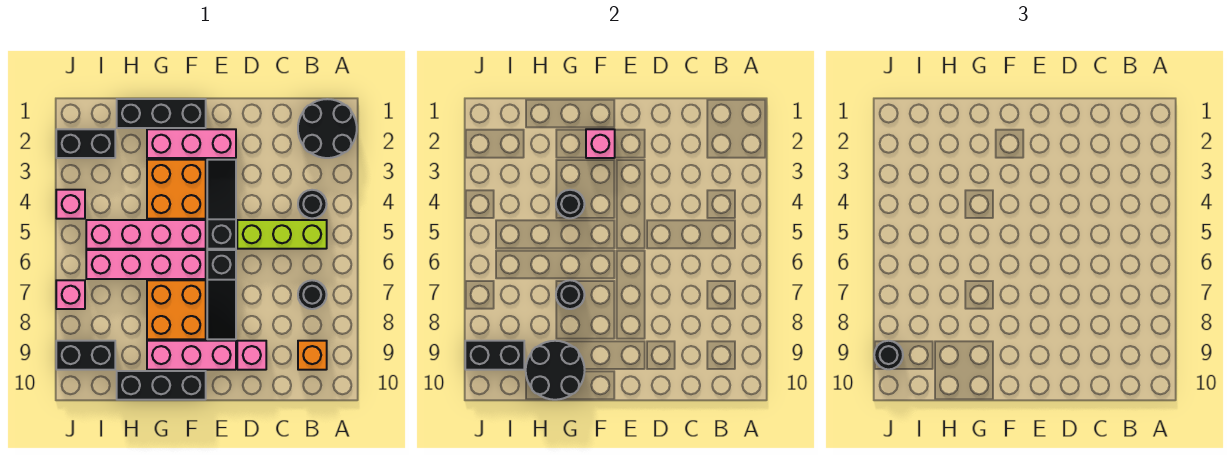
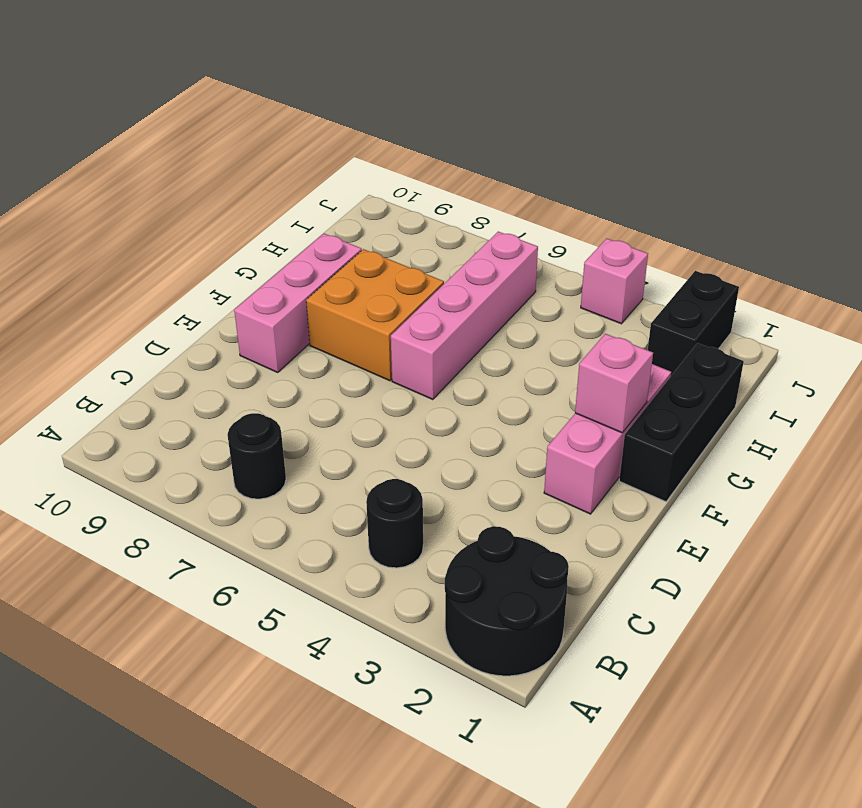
none -> lime brick B5:D5 level 1
none -> orange brick B9 level 1
none -> pink brick D9 level 1

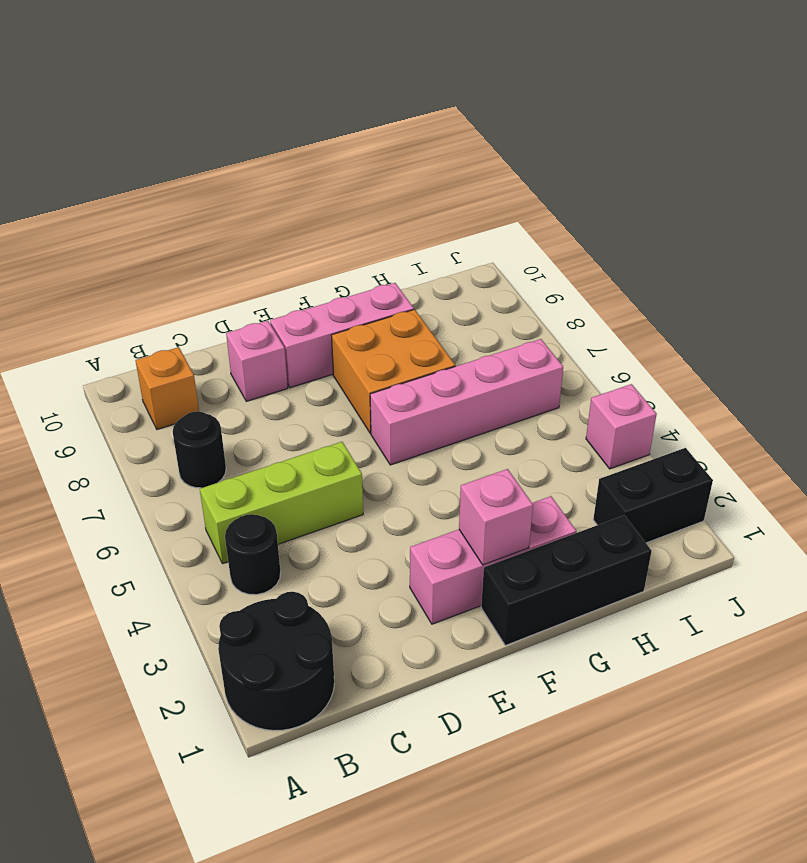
none -> black slope E3:E5 level 1 top 5
none -> black slope E6:E8 level 1 top 6
none -> orange brick F3:G4 level 1

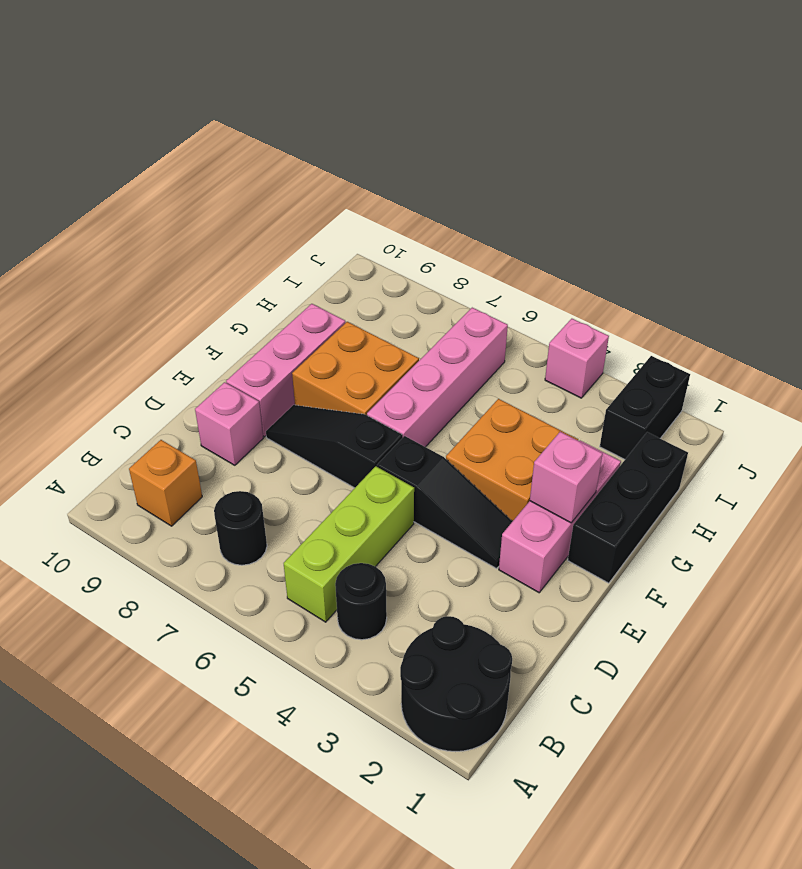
none -> pink brick F5:I5 level 1
none -> black brick F10:H10 level 1
none -> black brick I9:J9 level 1

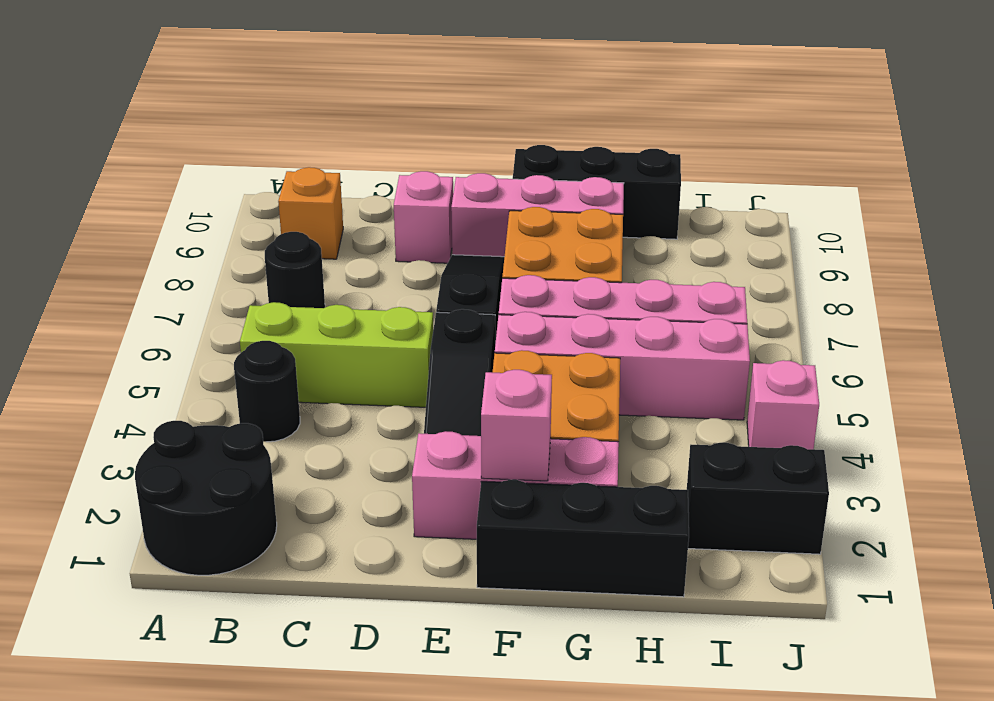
none -> black brick I9:J9 level 1
none -> pink brick J7 level 1
none -> black round brick G4 level 2

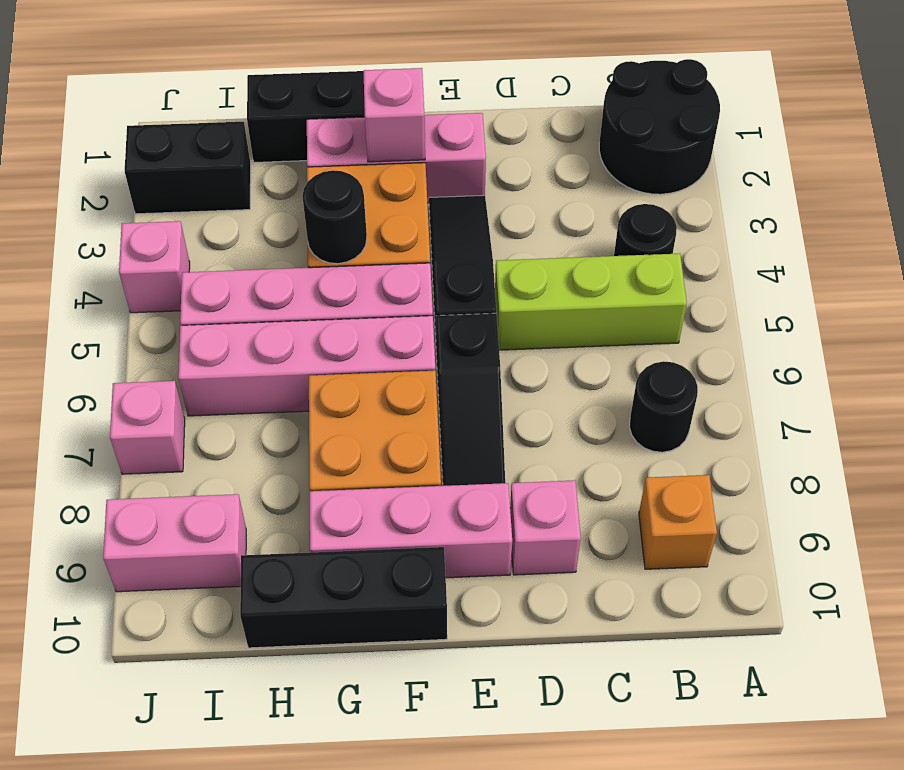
pink brick I9:J9 level 1 -> black brick I9:J9 level 1
none -> black round brick G7 level 2
none -> black round brick G9:H10 level 2
none -> black brick I9:J9 level 2

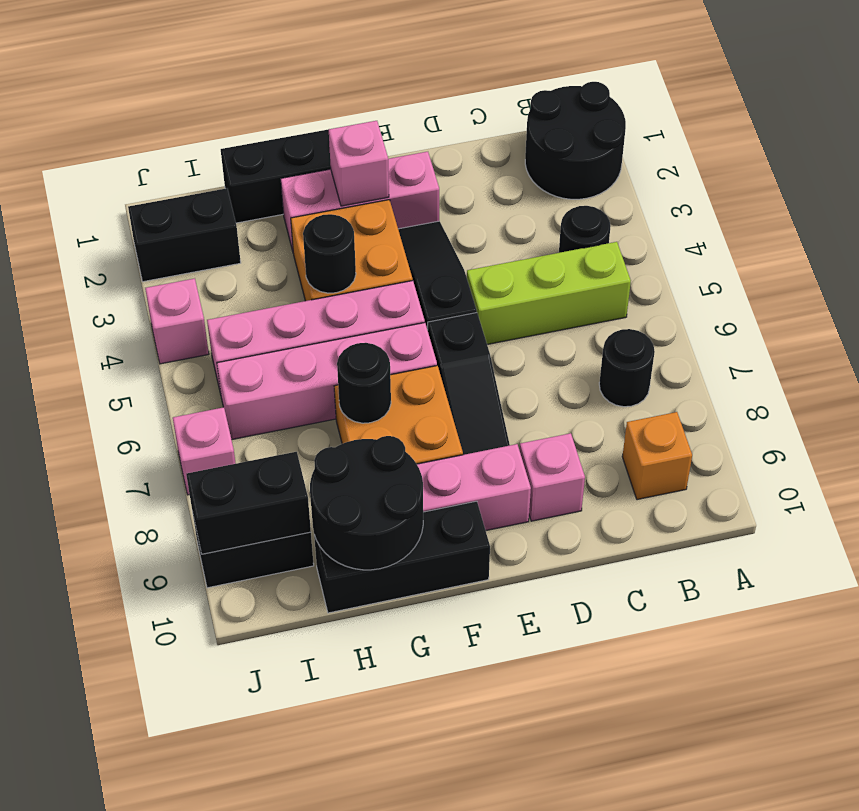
none -> black round brick J9 level 3

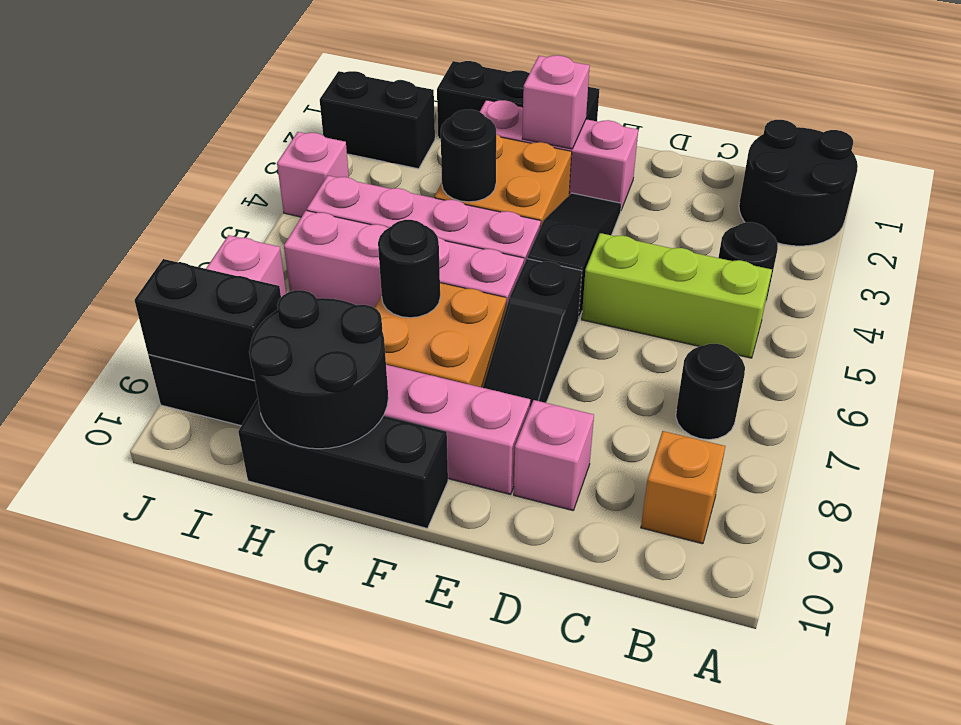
none -> black round brick J9 level 3

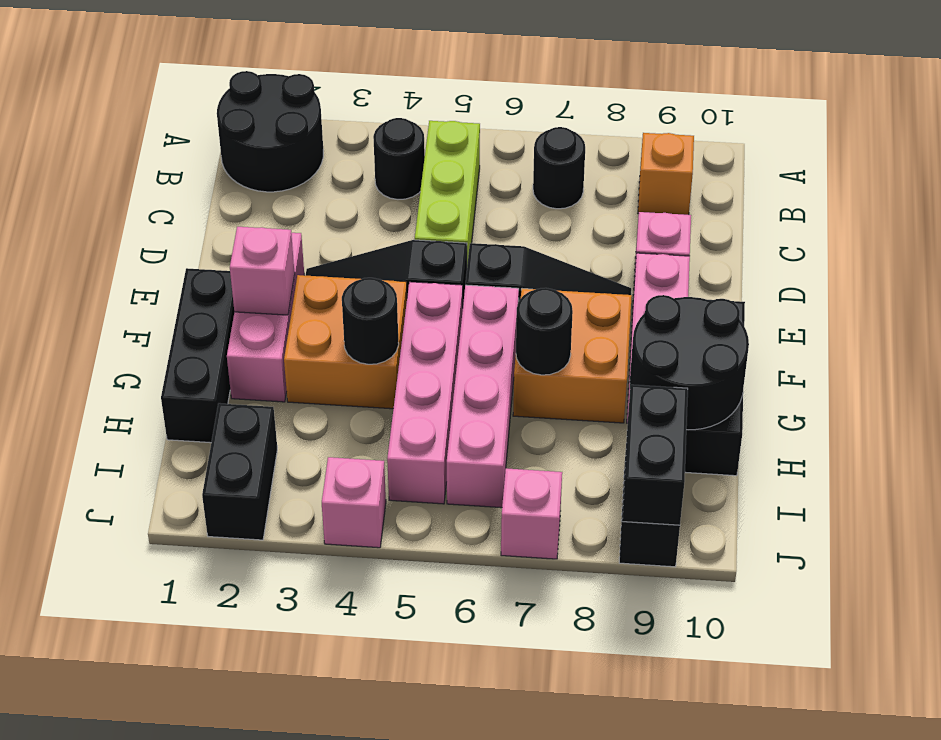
none -> black round brick J9 level 3

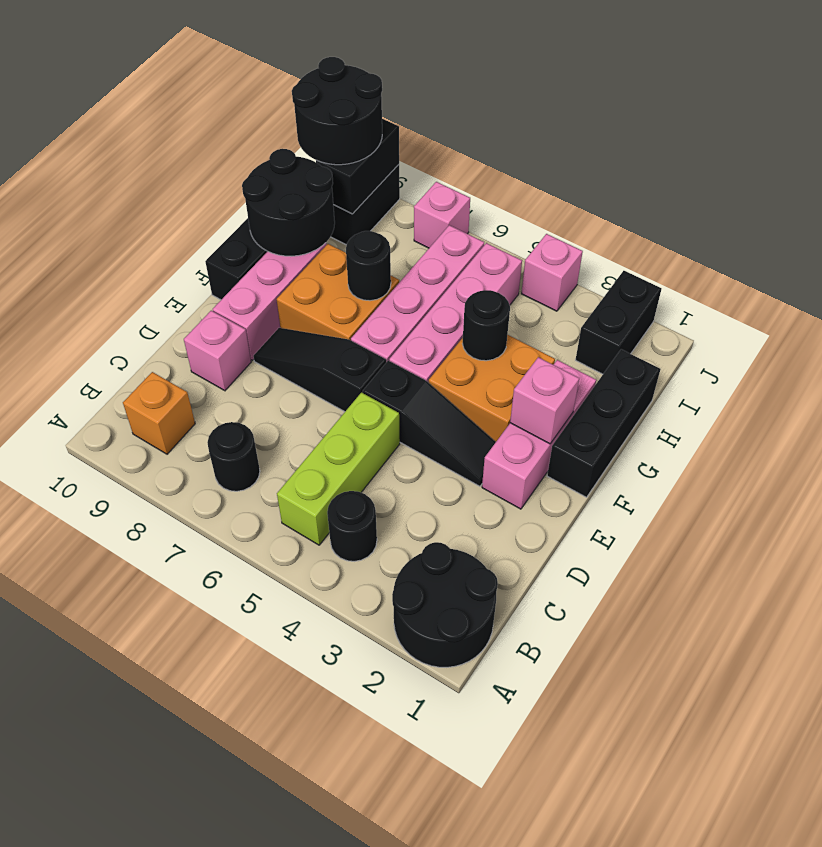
black round brick I9:J10 level 3 -> black round brick J9 level 3

